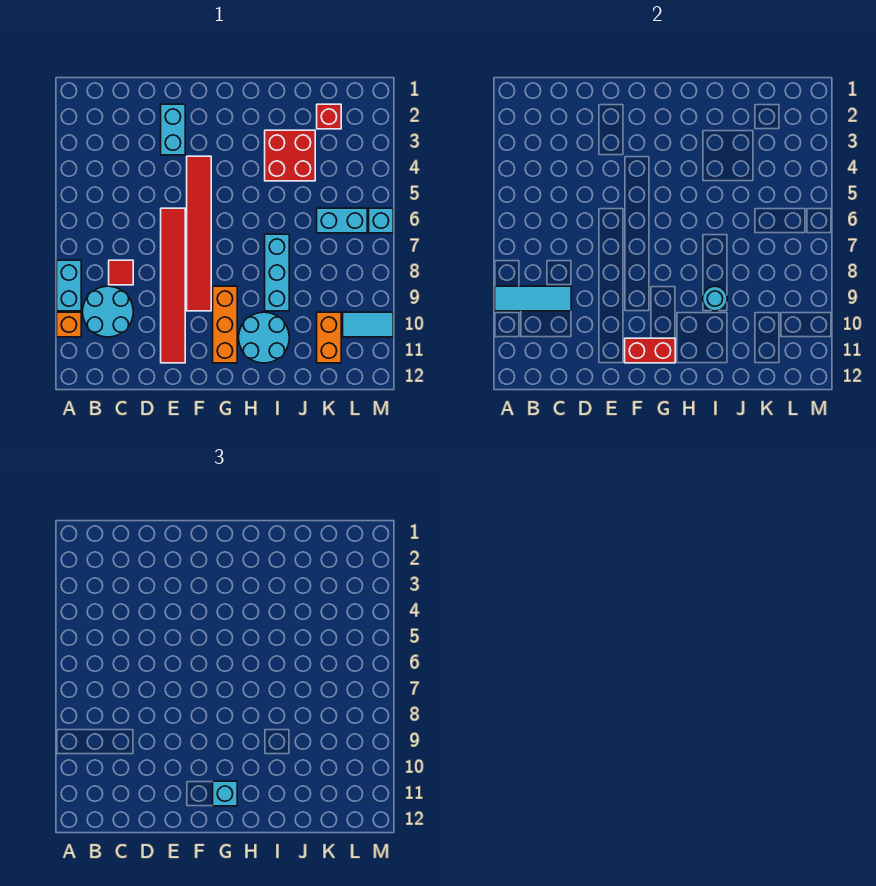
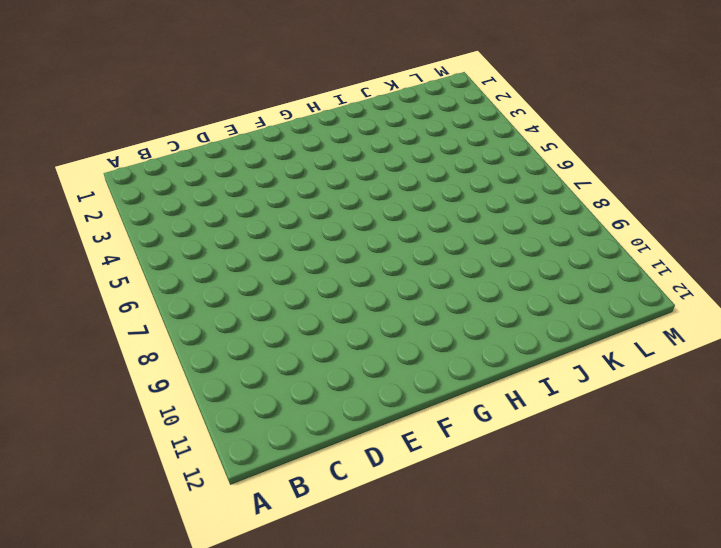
none -> cyan brick A8:A9 level 1
none -> orange brick A10 level 1
none -> cyan round brick B9:C10 level 1

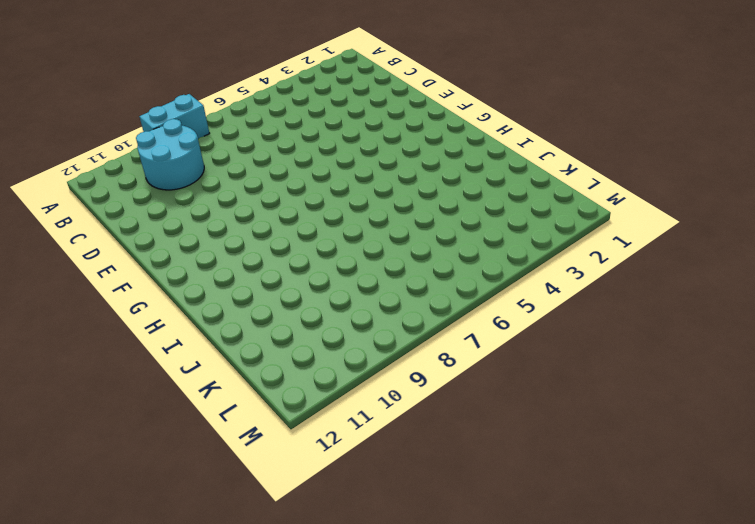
none -> orange brick A10 level 1
none -> red tile C8 level 1
none -> cyan brick E2:E3 level 1

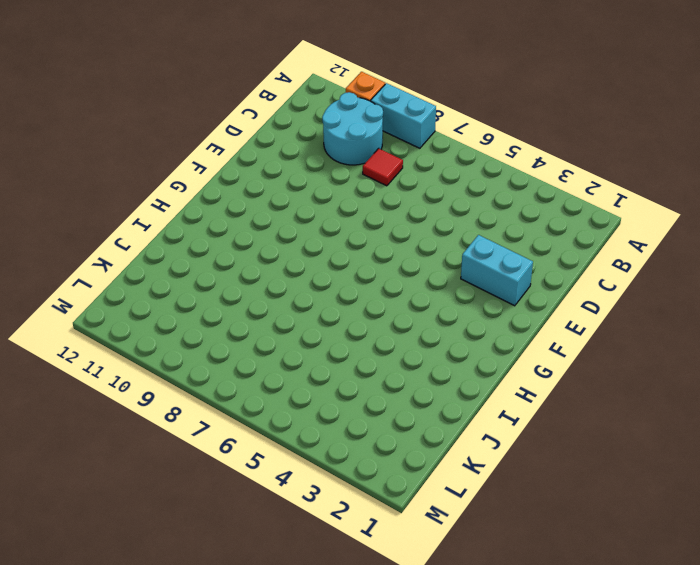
none -> red tile E6:E11 level 1
none -> red tile F4:F9 level 1
none -> orange brick G9:G11 level 1

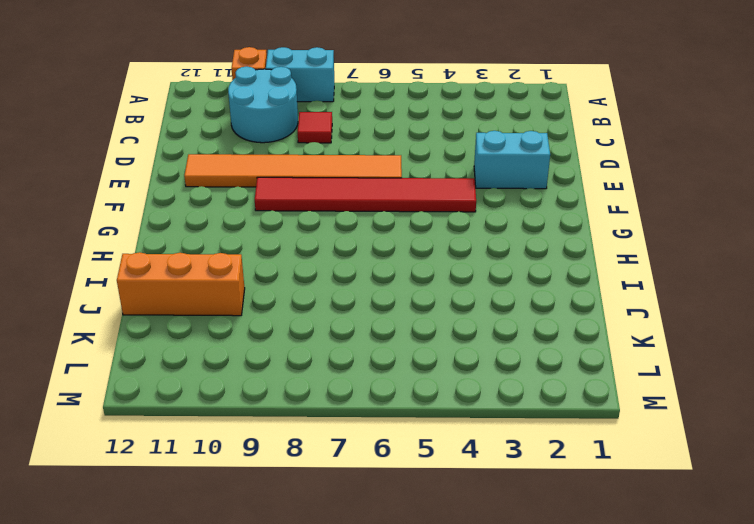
orange tile E6:E11 level 1 -> red tile E6:E11 level 1
orange brick J10:J12 level 1 -> orange brick G9:G11 level 1
none -> cyan round brick H10:I11 level 1
none -> red brick I3:J4 level 1
none -> cyan brick I7:I9 level 1

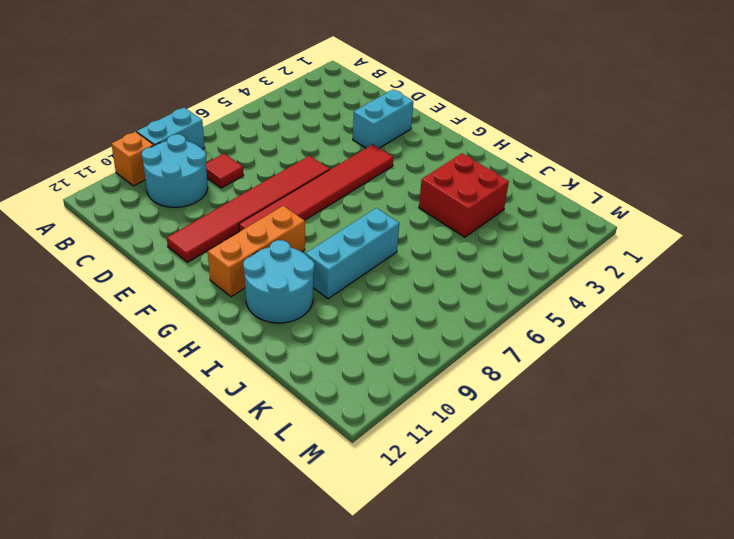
none -> red brick K2 level 1
none -> cyan brick K6:L6 level 1
none -> orange brick K10:K11 level 1

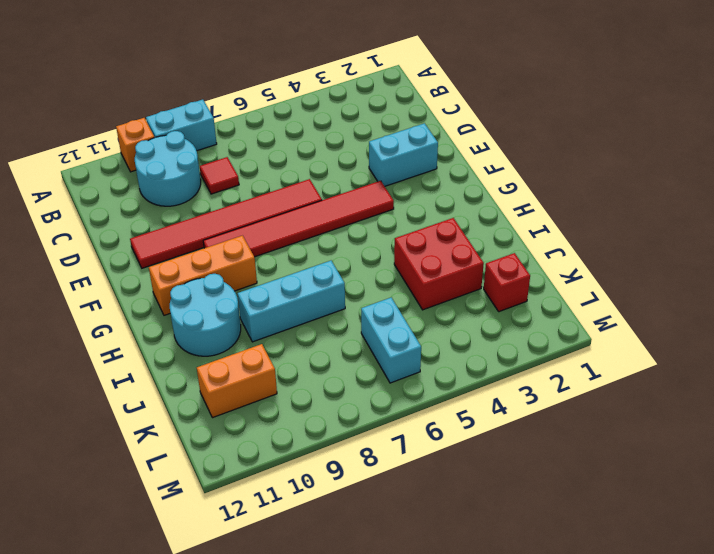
none -> cyan tile L10:M10 level 1
none -> cyan brick M6 level 1
none -> cyan tile A9:C9 level 2

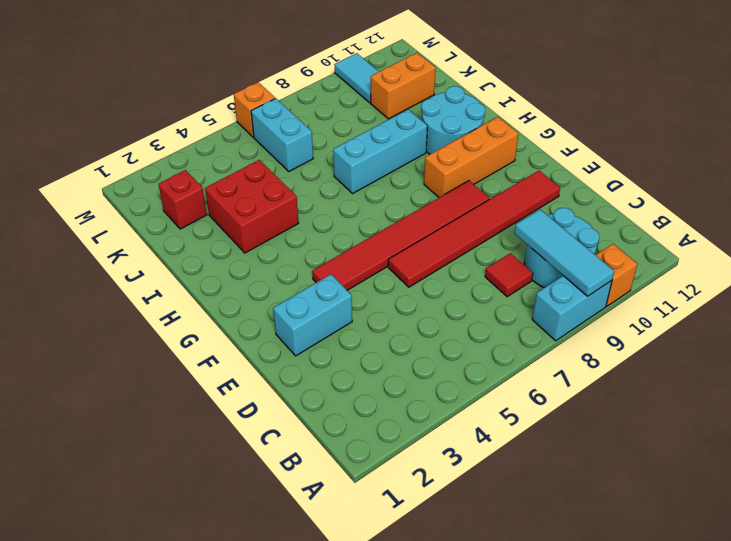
orange brick M6 level 1 -> cyan brick M6 level 1
none -> red brick F11:G11 level 2
none -> cyan round brick I9 level 2
none -> cyan brick G11 level 3

